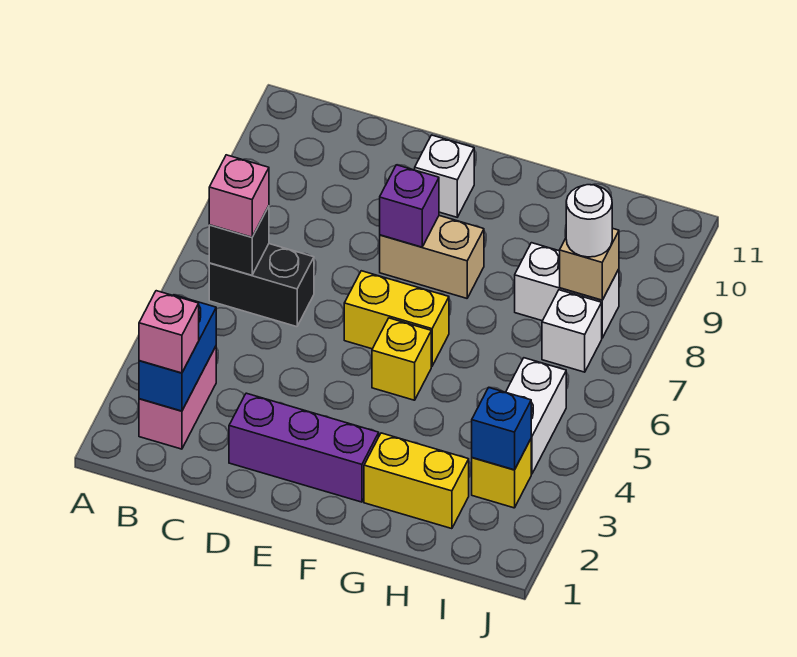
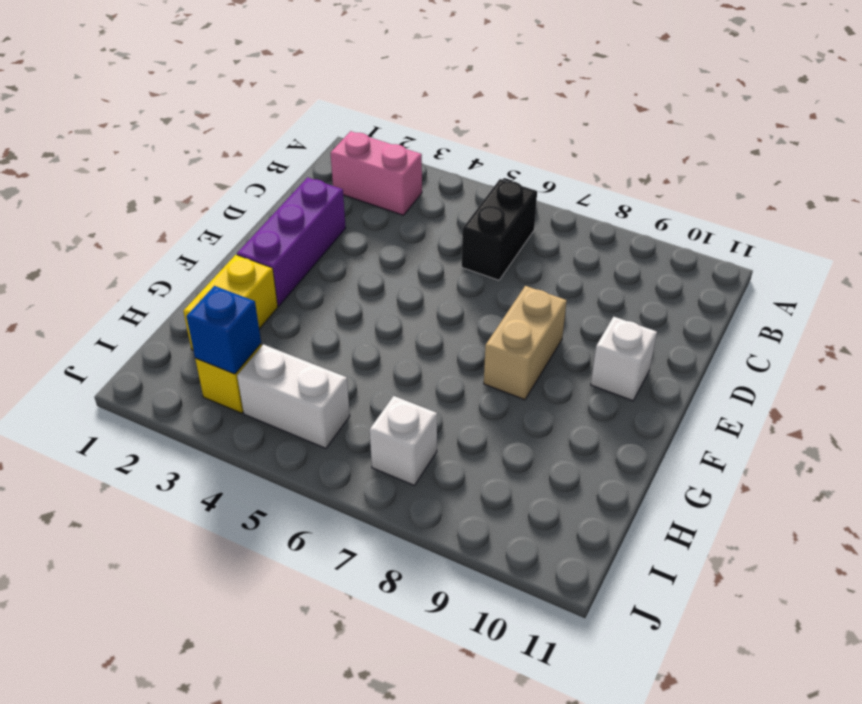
none -> yellow brick E6:F6 level 1
none -> yellow brick F5 level 1
none -> white brick H8:I8 level 1

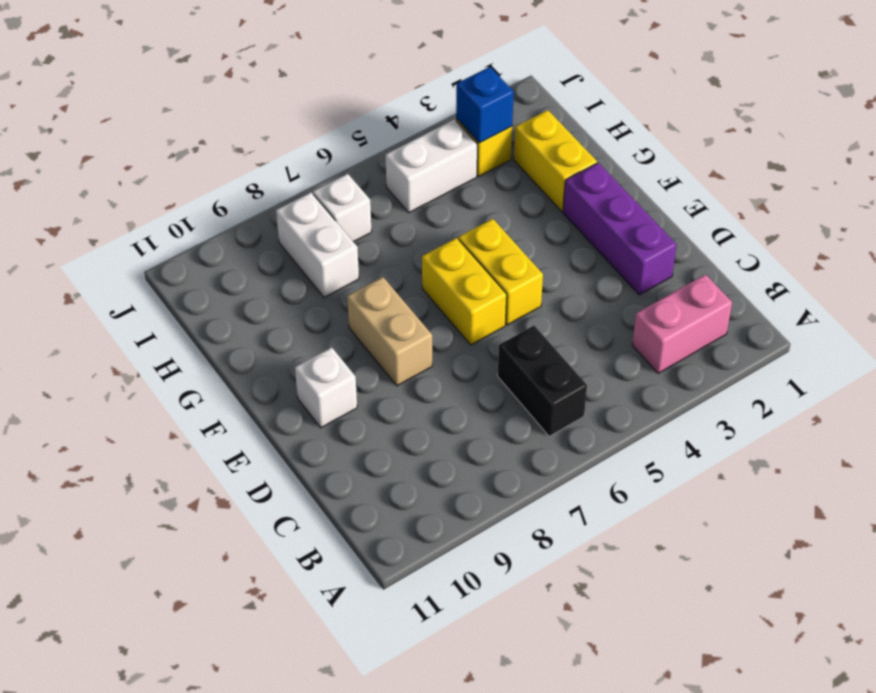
yellow brick E5:F5 level 1 -> yellow brick F5 level 1
none -> blue brick B2:B3 level 2
none -> black brick B6 level 2
none -> purple brick E8 level 2

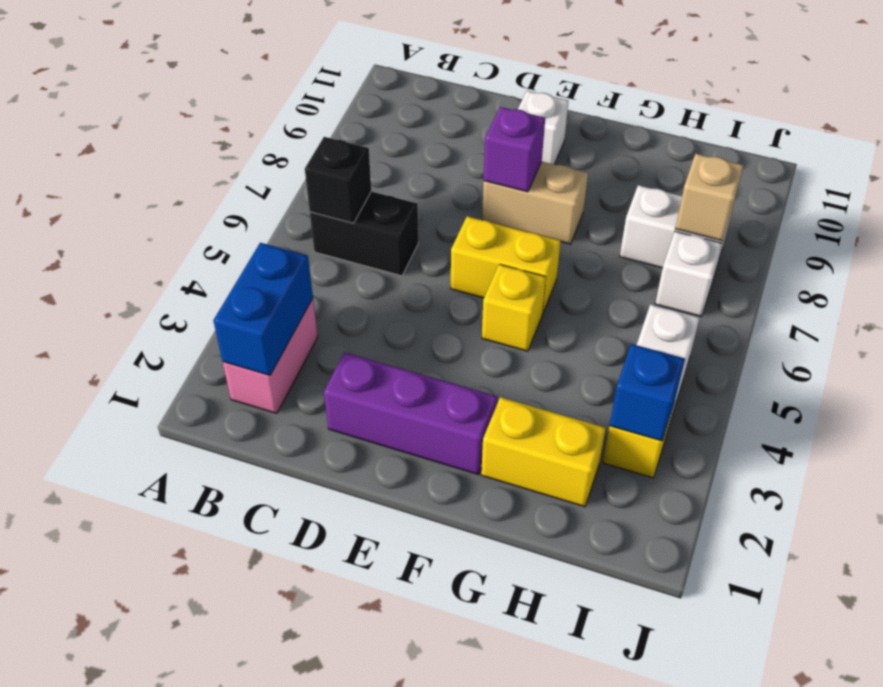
none -> pink brick B2 level 3
none -> pink brick B6 level 3
none -> white round brick I8 level 3

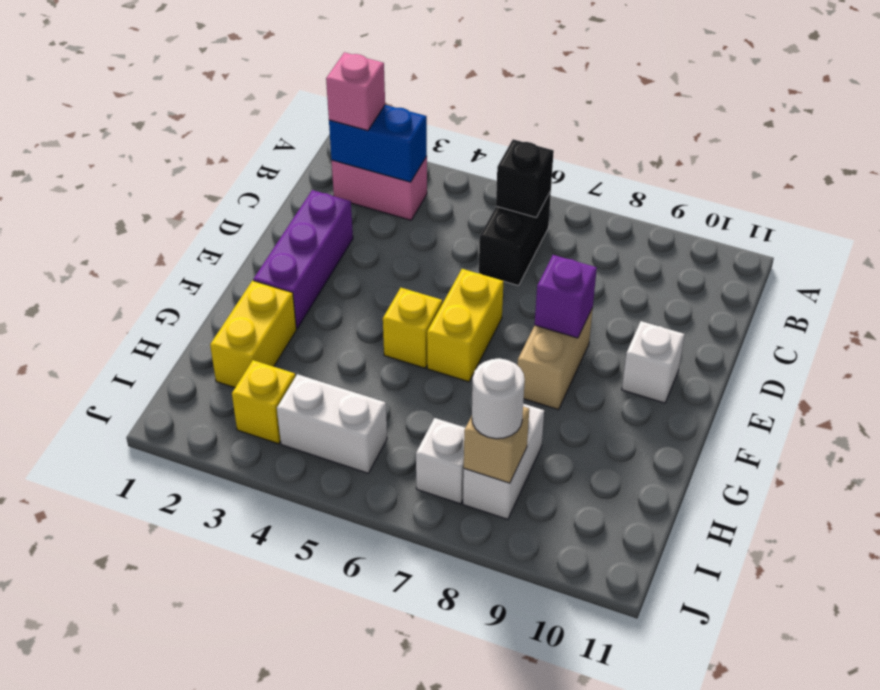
none -> blue brick I3 level 2
none -> pink brick B6 level 3

